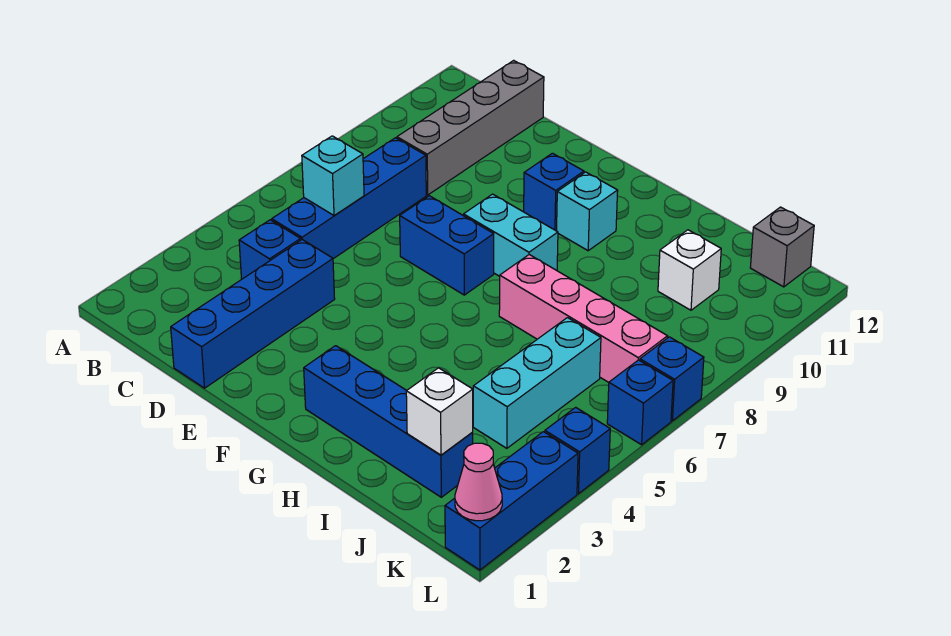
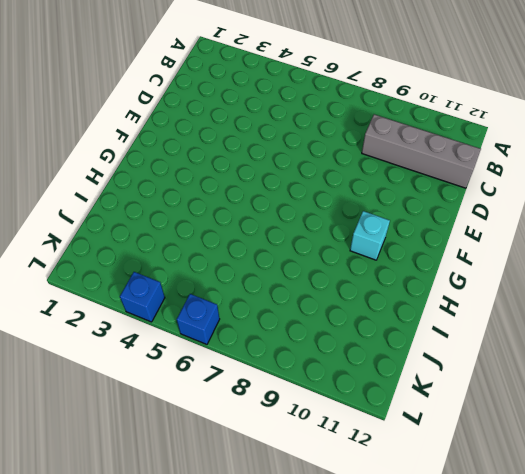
none -> blue brick C4 level 1
none -> blue brick C5:C8 level 1
none -> blue brick D1:D4 level 1

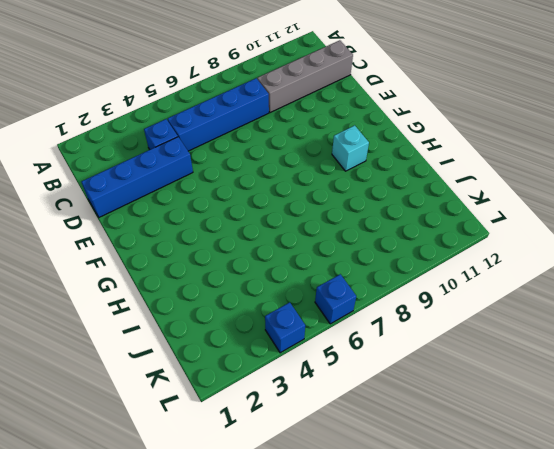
none -> blue brick E7:F7 level 1
none -> cyan brick F8:G8 level 1
none -> blue brick F10 level 1

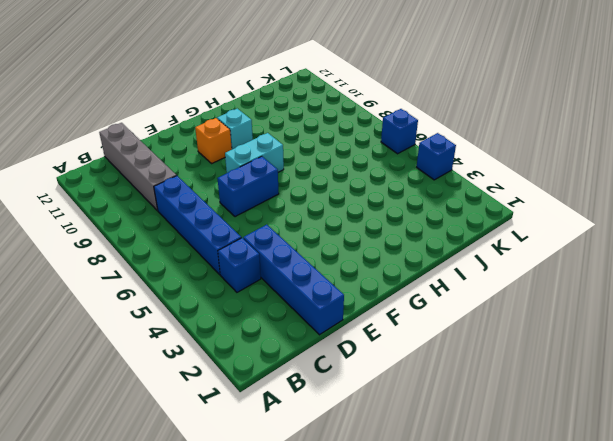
orange brick F10 level 1 -> blue brick F10 level 1
none -> blue brick G2:J2 level 1
none -> pink brick H7:K7 level 1
none -> cyan brick J4:J6 level 1

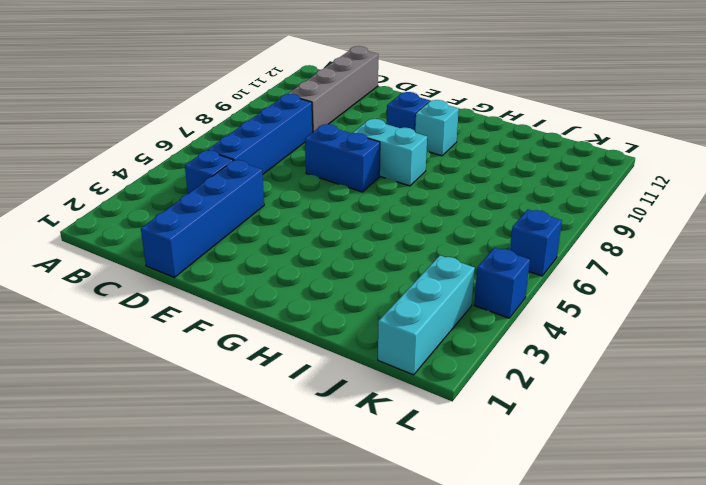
cyan brick K1:K3 level 1 -> cyan brick J4:J6 level 1
none -> blue brick G2:J2 level 1
none -> pink brick H7:K7 level 1
none -> white brick J10 level 1

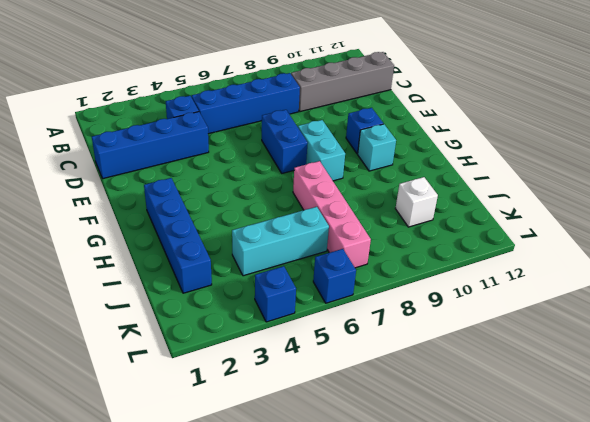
none -> grey brick K12 level 1
none -> blue brick L1:L3 level 1
none -> blue brick L7 level 1

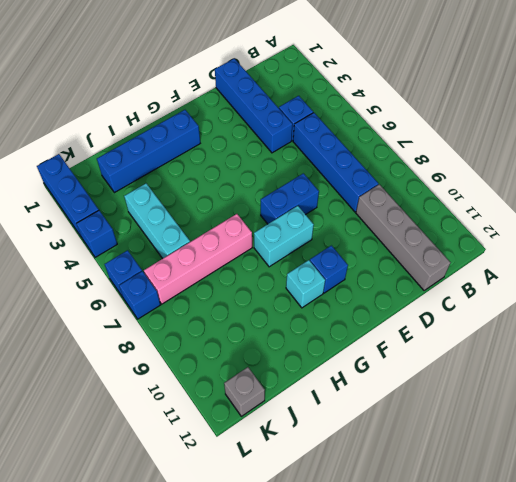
none -> white brick J10 level 1
none -> cyan brick C6 level 2
none -> white brick J2 level 2

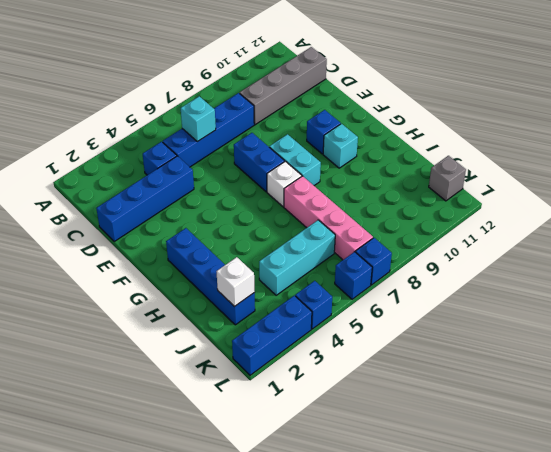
white brick G7 level 1 -> white brick J10 level 1
none -> pink cone L1 level 2

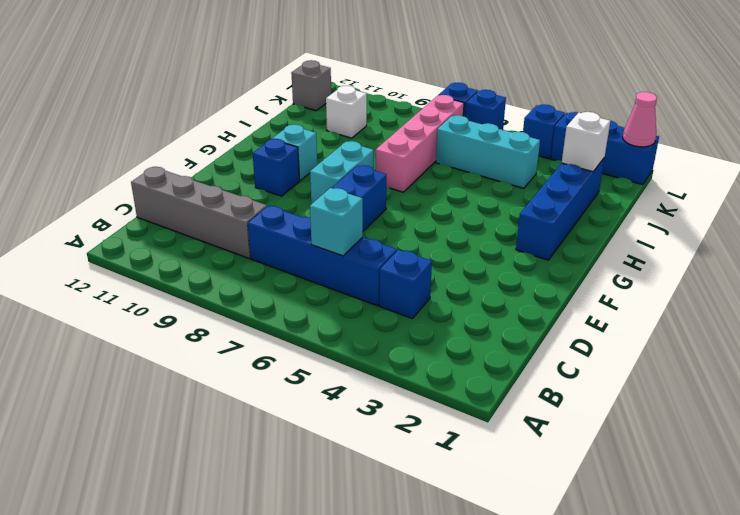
none -> blue brick D1:D4 level 1

